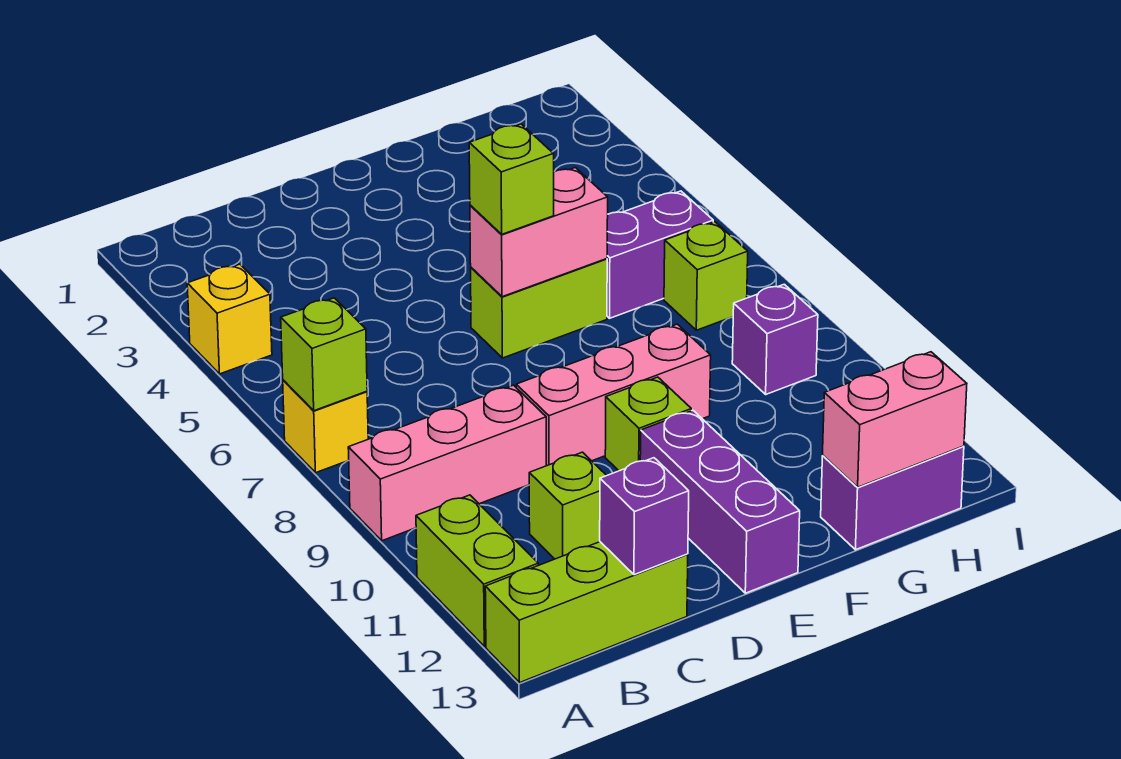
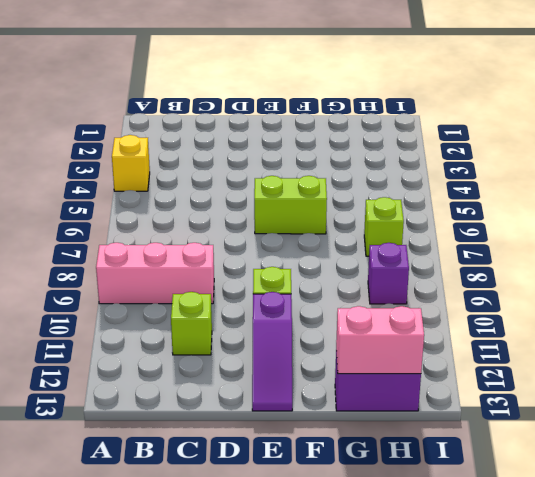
purple slope E11:E13 level 1 top 11 -> purple brick E11:E13 level 1
none -> yellow brick A7 level 1
none -> lime brick A11:A12 level 1
none -> lime brick A13:C13 level 1

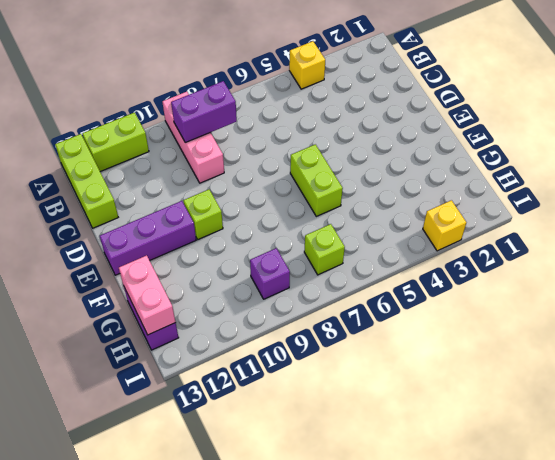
purple brick B8:B9 level 2 -> purple brick G6:H6 level 1
yellow brick I3 level 1 -> yellow brick A7 level 1
none -> lime brick C11 level 1
none -> pink brick D9:F9 level 1
none -> lime brick A7 level 2

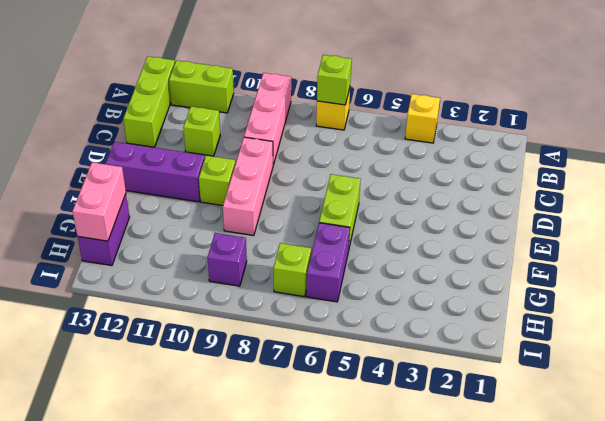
none -> purple brick C13 level 2
none -> pink brick E6:F6 level 2
none -> lime brick E6 level 3

